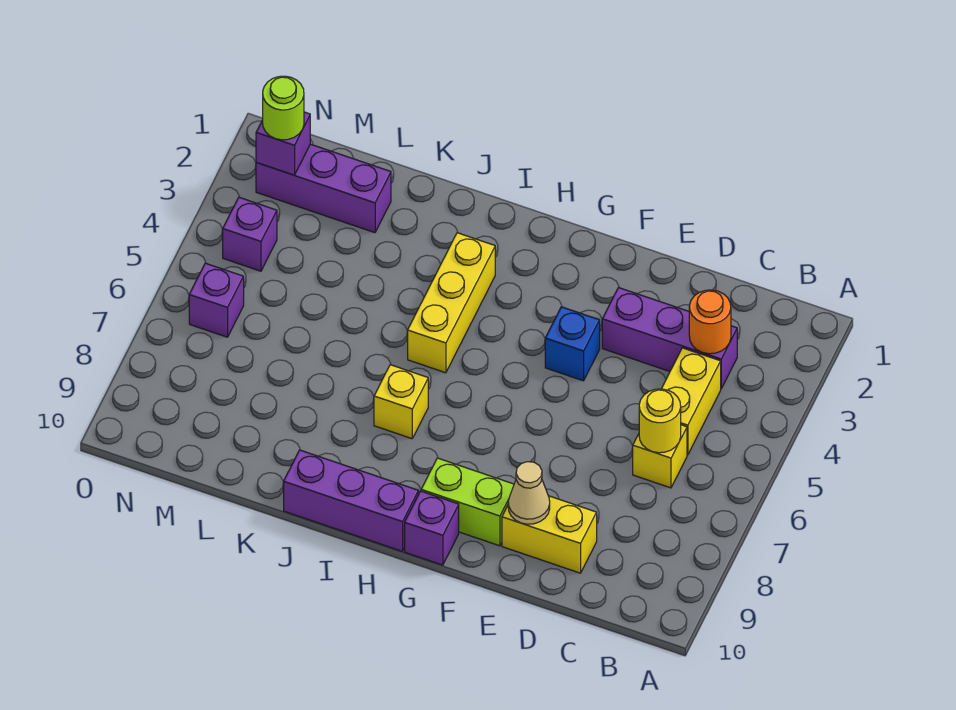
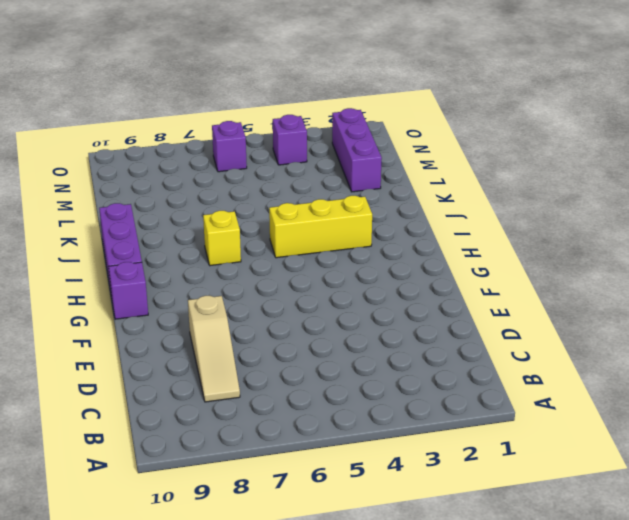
tan slope C8:E8 level 1 top E -> none
none -> purple brick C3:E3 level 1
none -> yellow brick C4:C5 level 1
none -> yellow brick C6 level 1

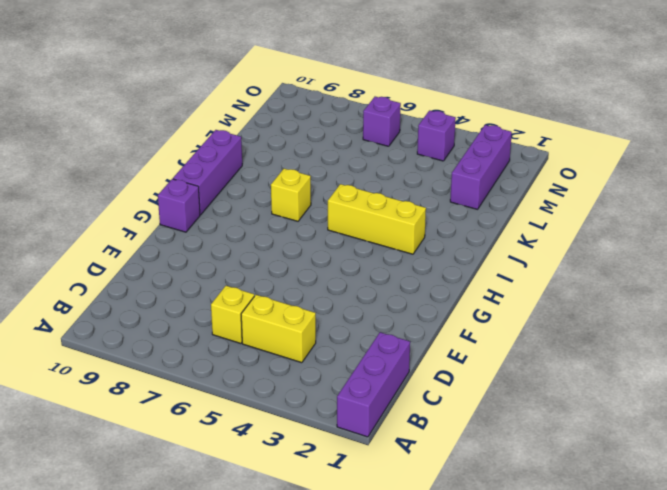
purple brick A1:C1 level 1 -> purple brick C3:E3 level 1
none -> yellow brick D9:E9 level 1
none -> blue brick F4 level 1
none -> lime brick F9:G9 level 1

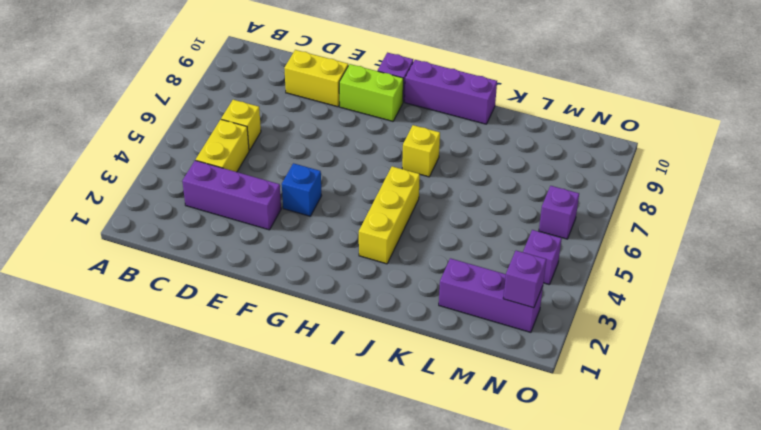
none -> orange round brick C3 level 2
none -> yellow round brick C6 level 2
none -> tan cone E9 level 2

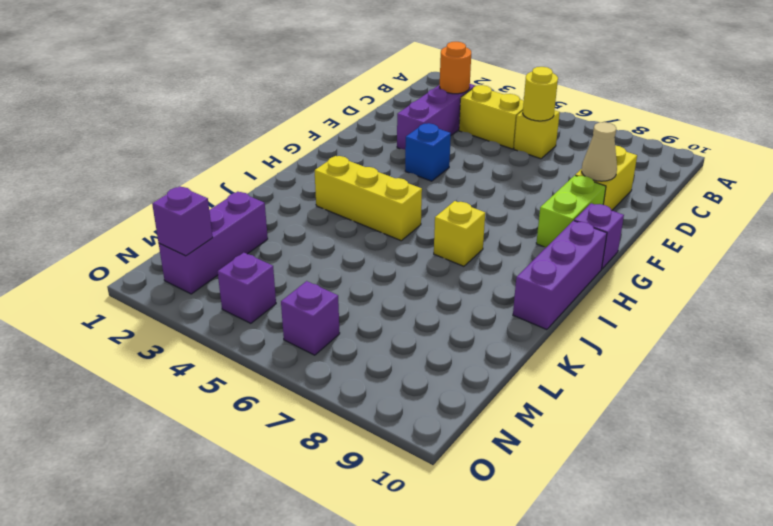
none -> lime round brick N2 level 3

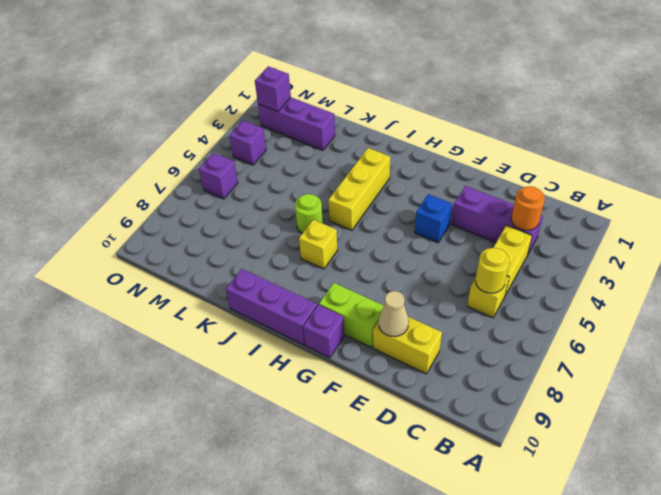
lime round brick J6 level 1 -> lime round brick N2 level 3

